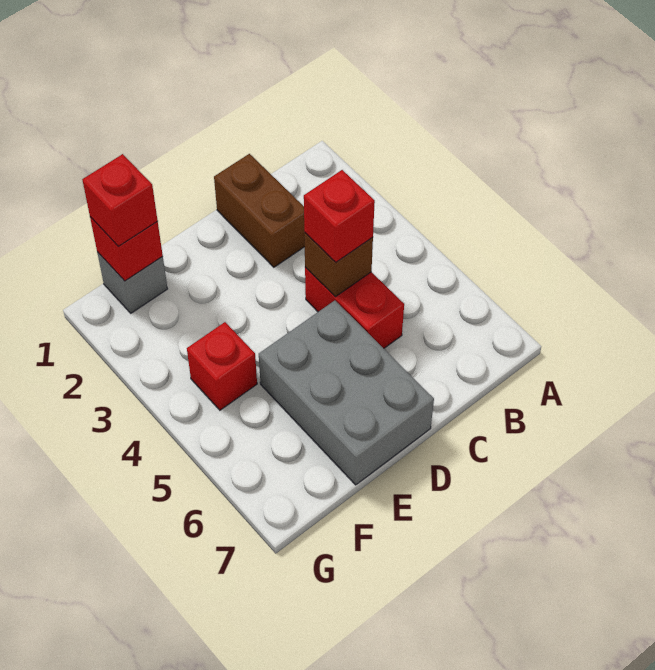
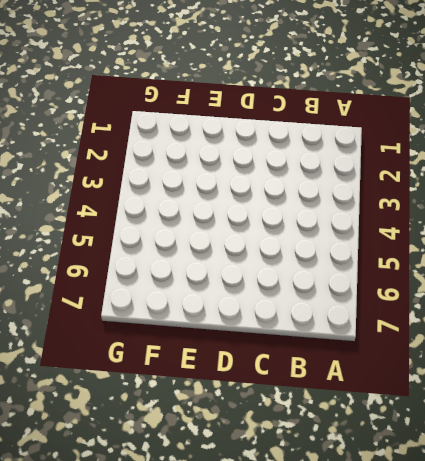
none -> brown brick C1:C2 level 1
none -> red brick C4:C5 level 1

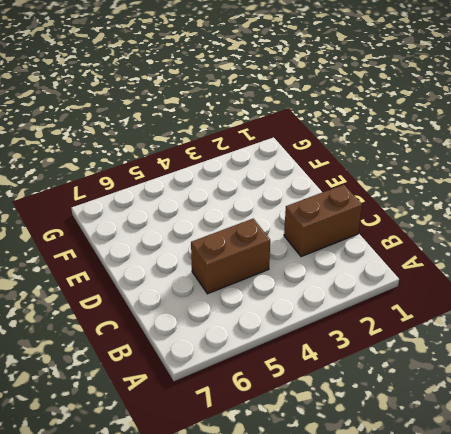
brown brick C4:C5 level 1 -> red brick C4:C5 level 1
none -> grey brick D5:E7 level 1
none -> grey brick F1 level 1

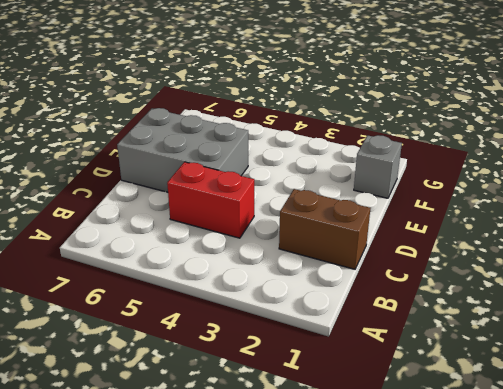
none -> red brick F4 level 1
none -> brown brick C4 level 2

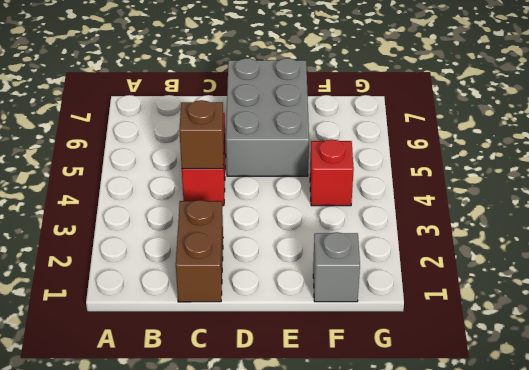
none -> red brick F1 level 2
none -> red brick C4 level 3

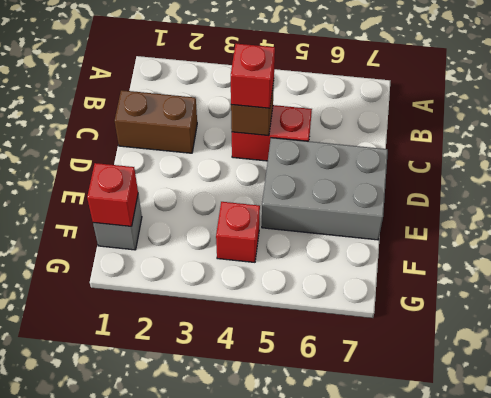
none -> red brick F1 level 3

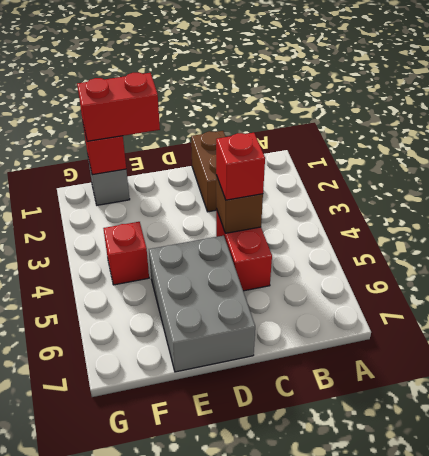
red brick E1:F1 level 3 -> red brick F1 level 3

